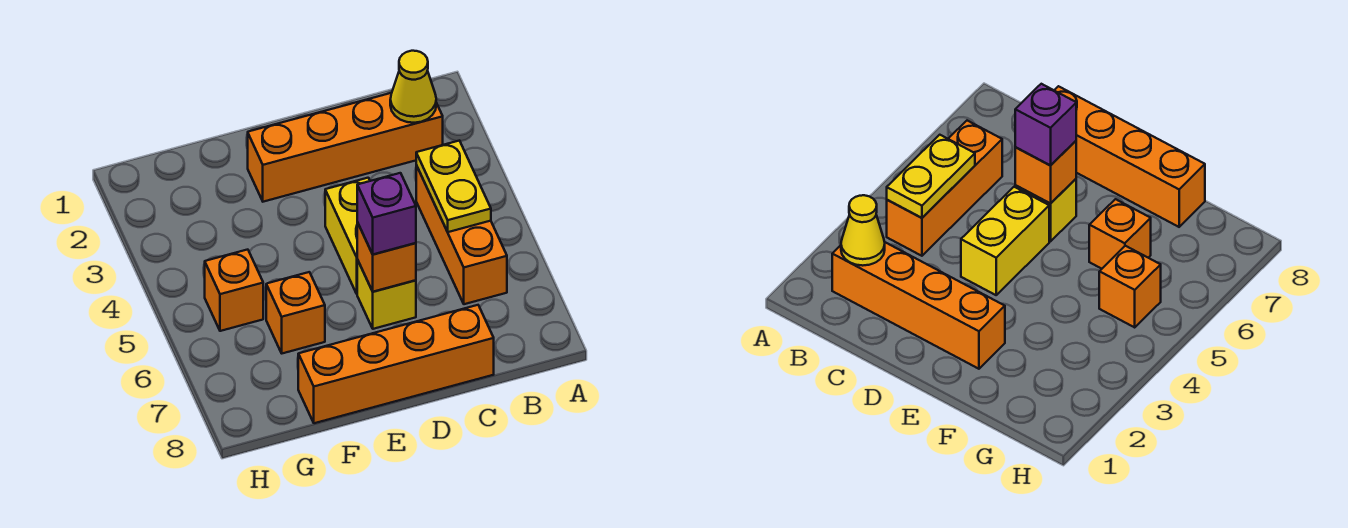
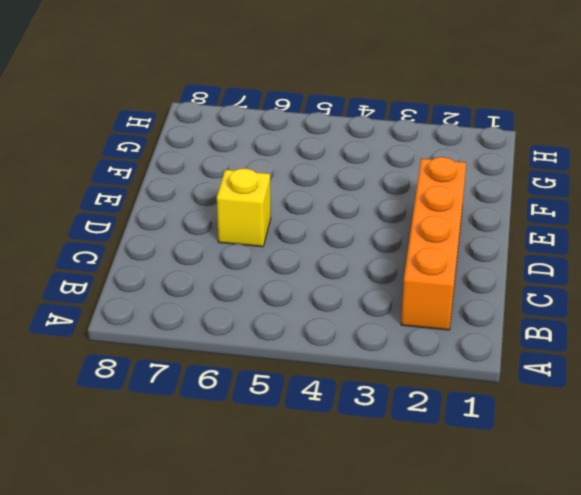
none -> orange brick B4:B6 level 1
none -> orange brick C8:F8 level 1

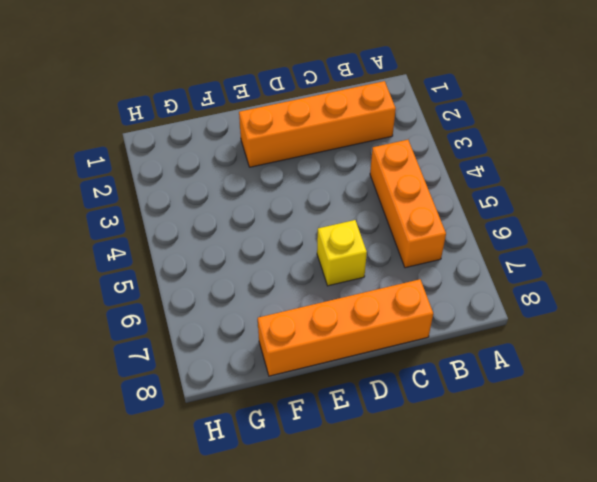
none -> yellow brick D4:D5 level 1
none -> orange brick F6 level 1

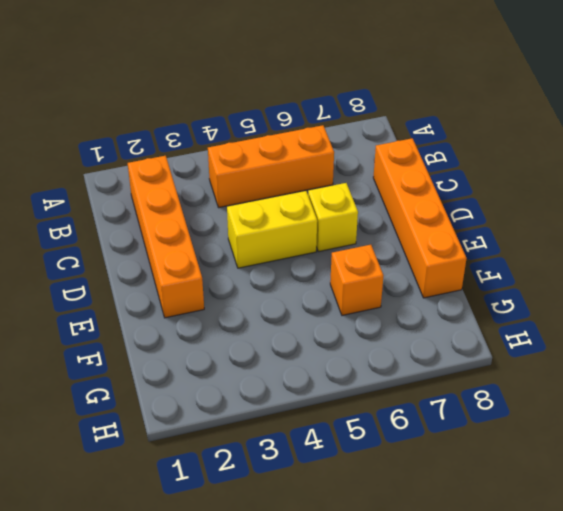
none -> orange brick G5 level 1
none -> yellow cone B2 level 2

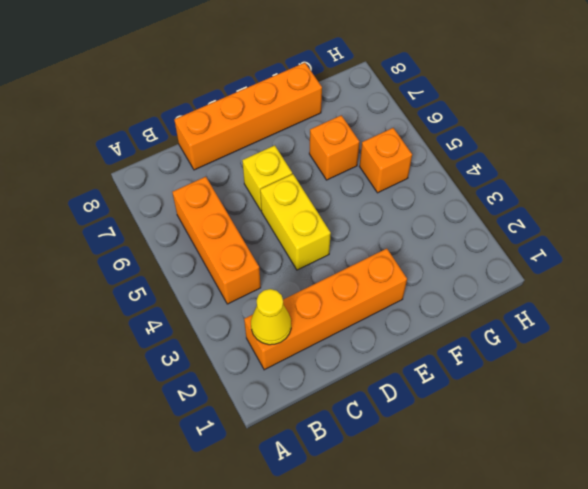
none -> yellow plate B4:B5 level 2
none -> orange brick D6 level 2

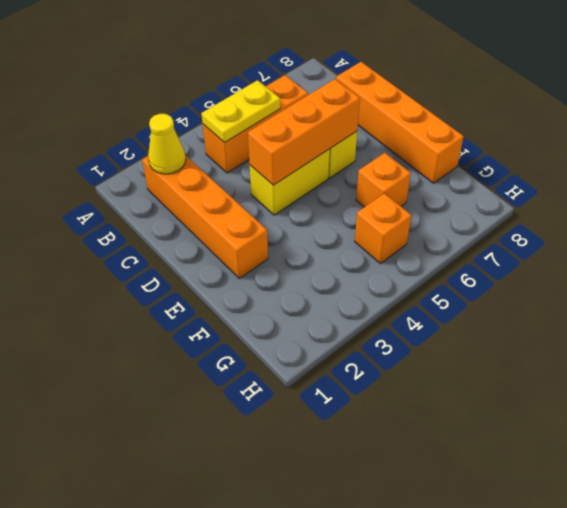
orange brick D4:D6 level 2 -> orange brick D6 level 2
none -> purple brick D6 level 3

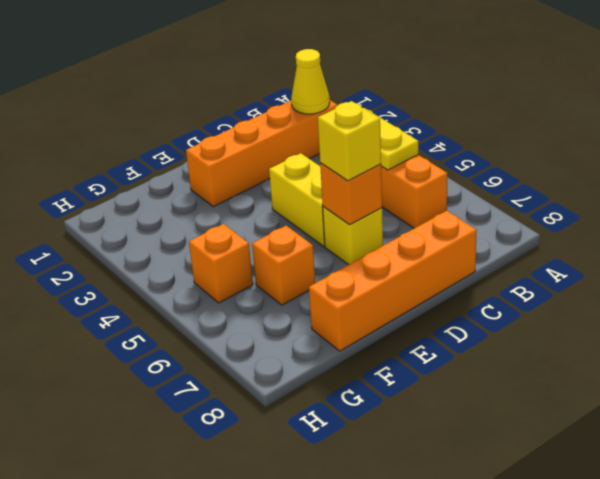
yellow brick D6 level 3 -> purple brick D6 level 3

